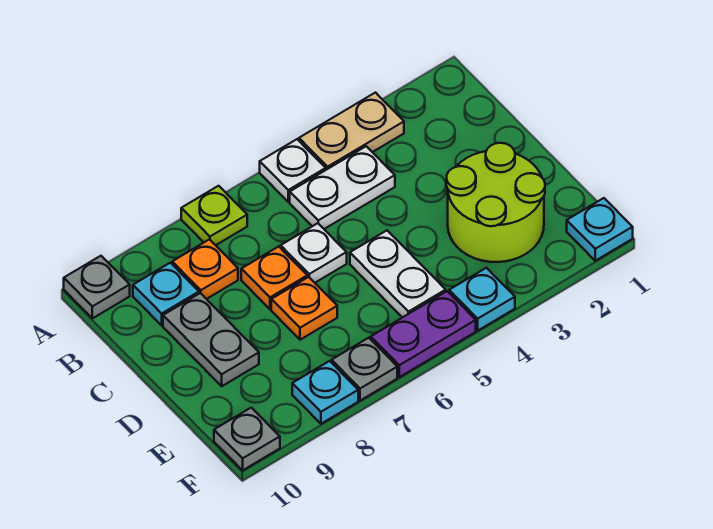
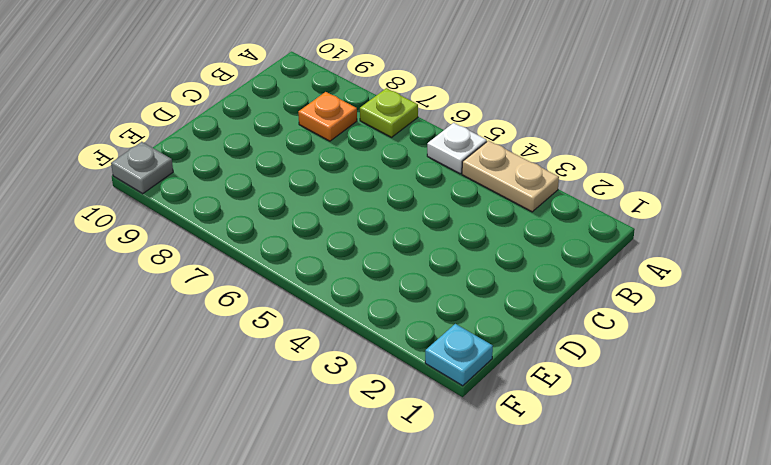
none -> grey plate A10 level 1
none -> white plate B4:B5 level 1
none -> cyan plate B9 level 1

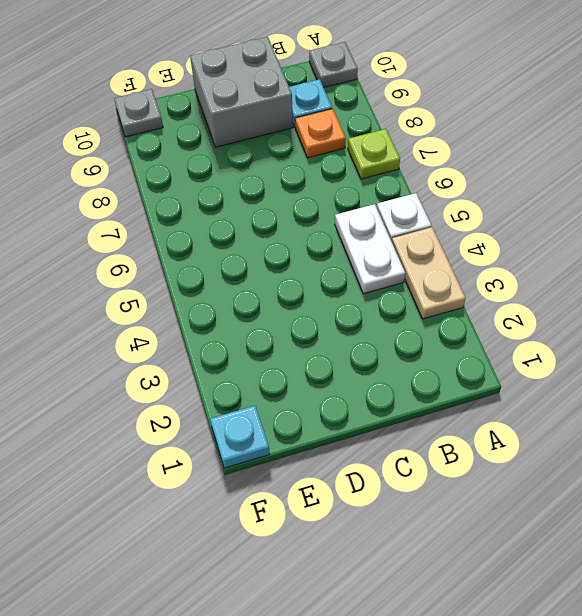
grey brick C9:D10 level 1 -> grey plate C9:D9 level 1
none -> white plate C6 level 1
none -> orange plate C7 level 1
none -> lime round brick D2:E3 level 1

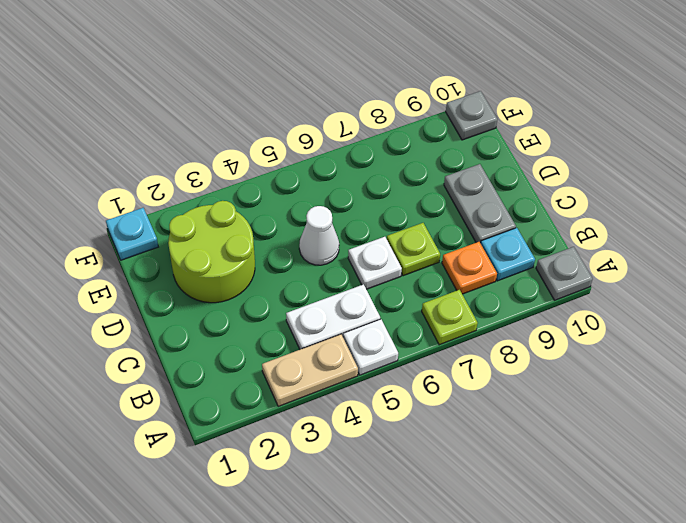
lime plate C7 level 1 -> orange plate C7 level 1
white cone D5 level 1 -> white plate D5:E5 level 1
none -> orange plate D7 level 1
none -> cyan plate F4 level 1
none -> purple plate F5:F6 level 1

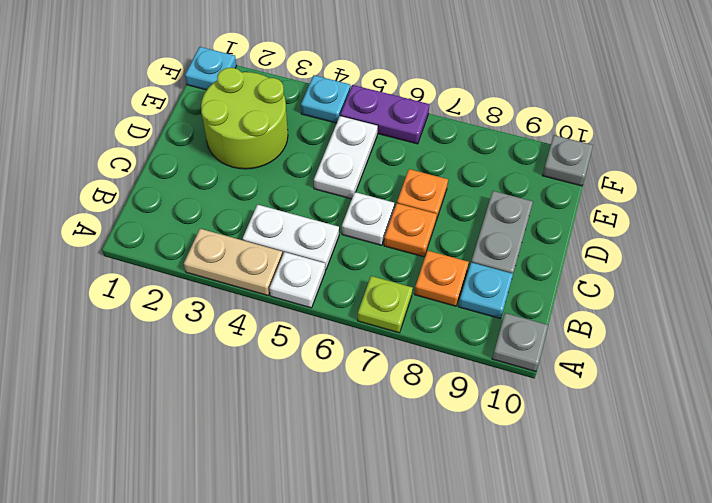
none -> grey plate F7 level 1
none -> cyan plate F8 level 1

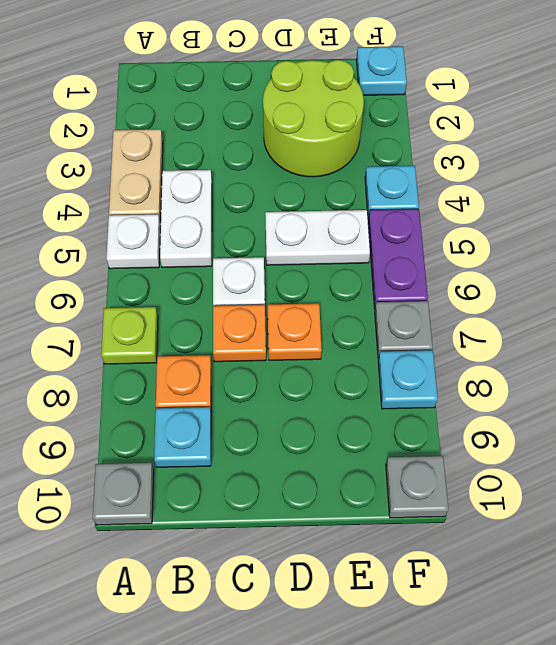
none -> grey plate C9:D9 level 1

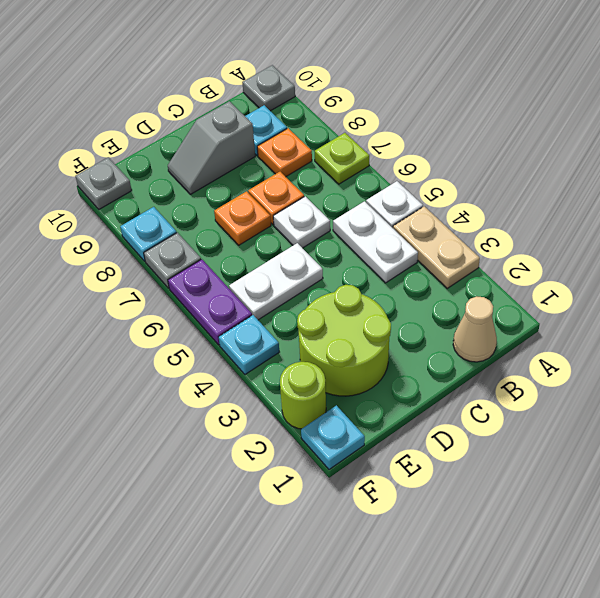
tan cone B1 level 1 -> none
grey slope C9:D9 level 1 top C -> grey plate C9:D9 level 1
lime round brick F2 level 1 -> none

